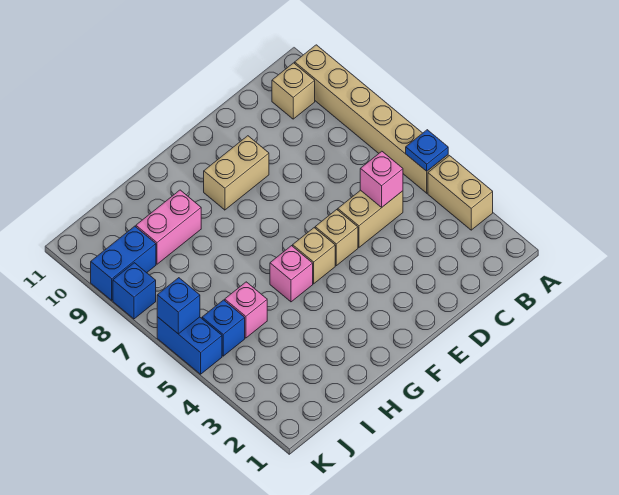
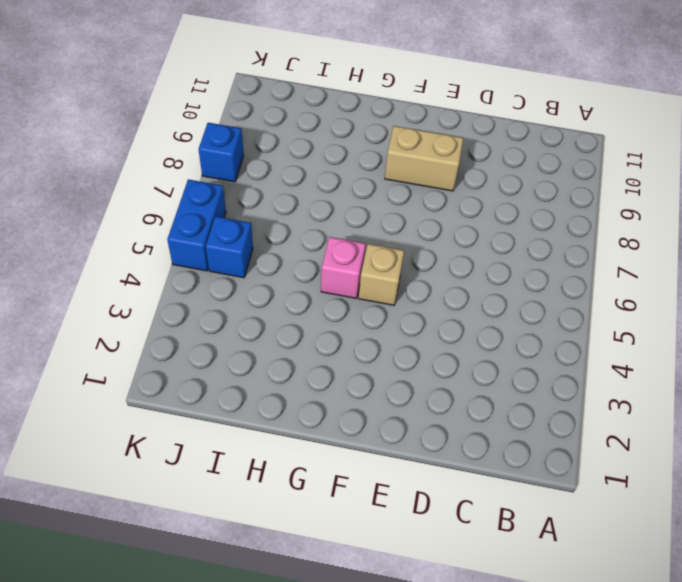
none -> tan brick A3:A4 level 1
none -> tan brick A5:A10 level 1
none -> tan brick B10 level 1

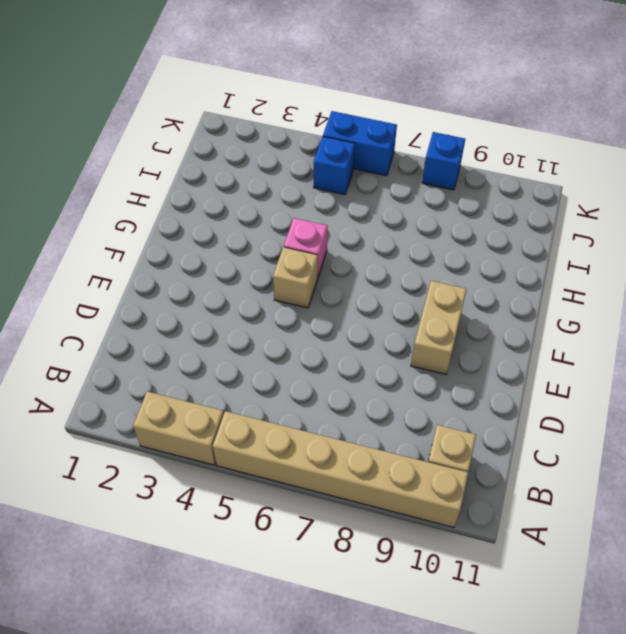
none -> tan brick C5:D5 level 1
none -> tan brick E5 level 1
none -> pink brick H9:I9 level 1

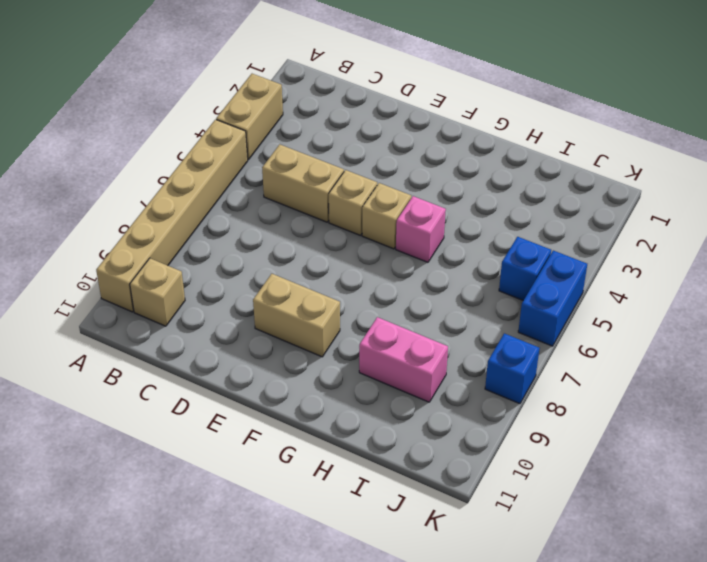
none -> pink brick I5 level 1
none -> blue brick J9:K9 level 1
none -> blue plate A5 level 2

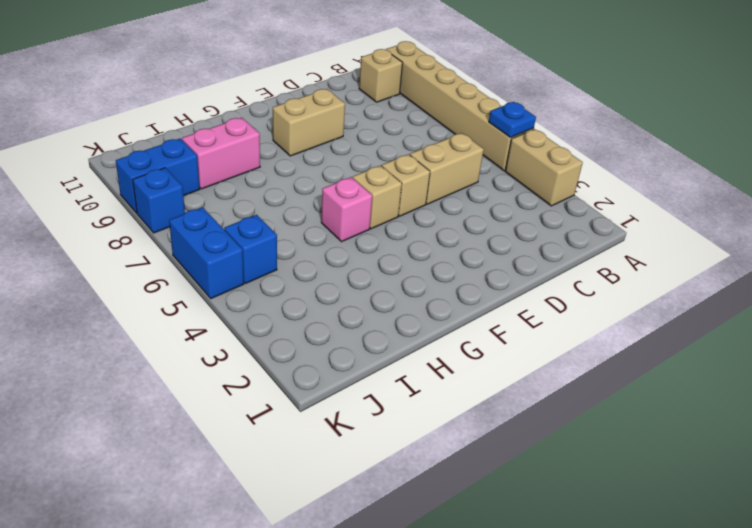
none -> pink brick I5 level 1
none -> pink brick C5 level 2
none -> blue brick K6 level 2

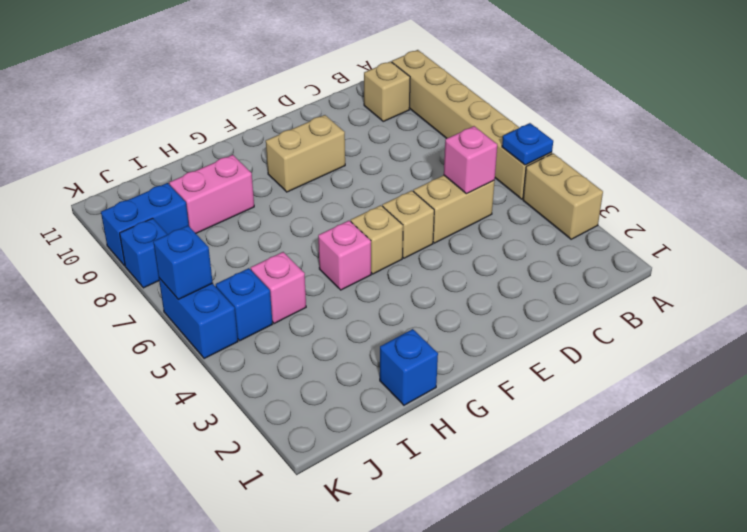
blue brick H1 level 1 -> none

